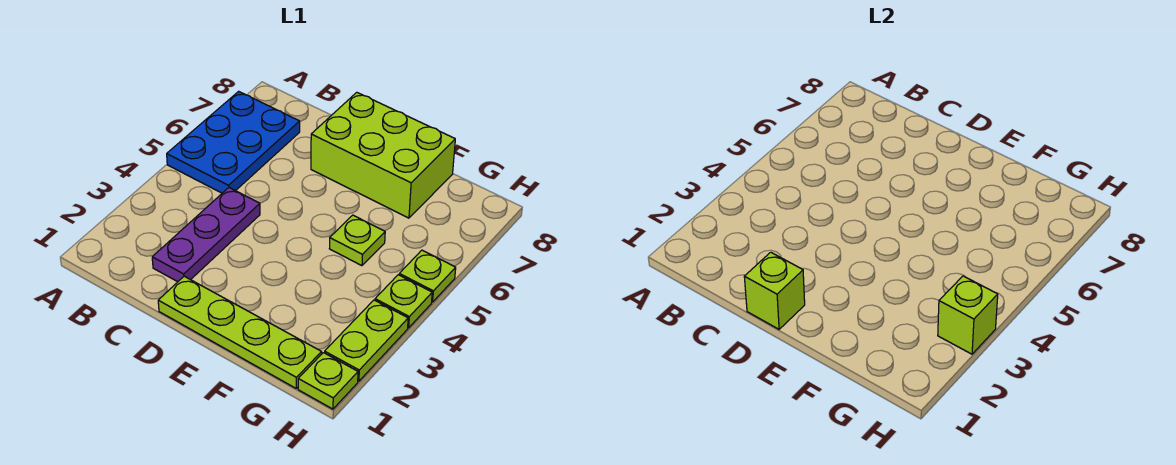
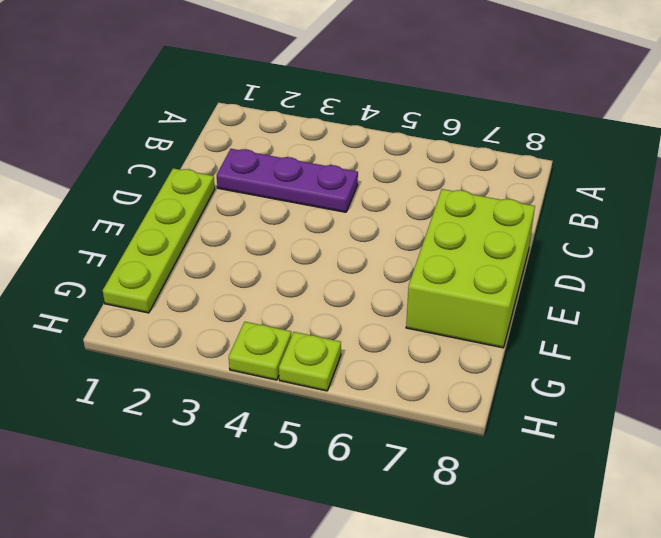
none -> blue plate A5:B7 level 1
none -> lime plate F5 level 1

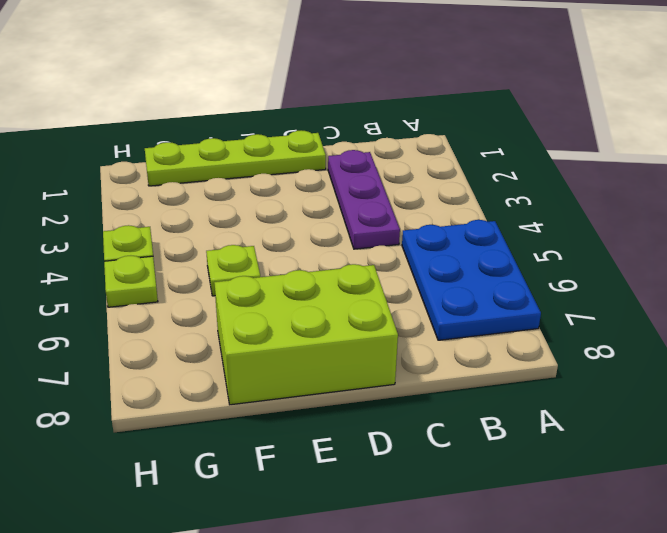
none -> lime plate H1 level 1
none -> lime plate H2:H3 level 1

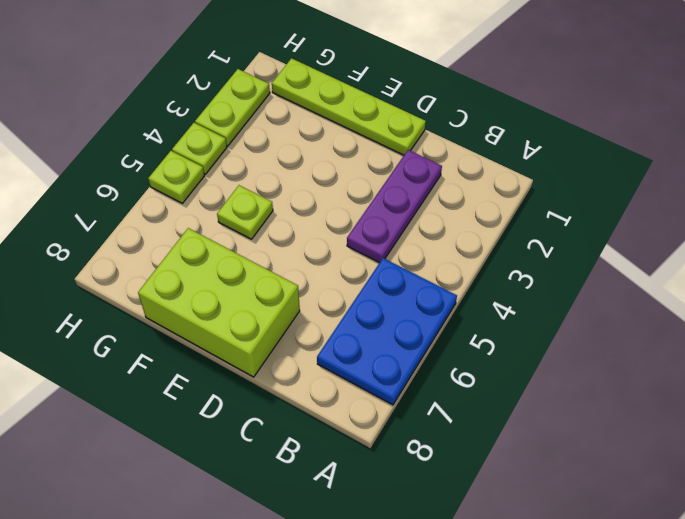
none -> lime plate H1 level 1
none -> lime brick D1 level 2

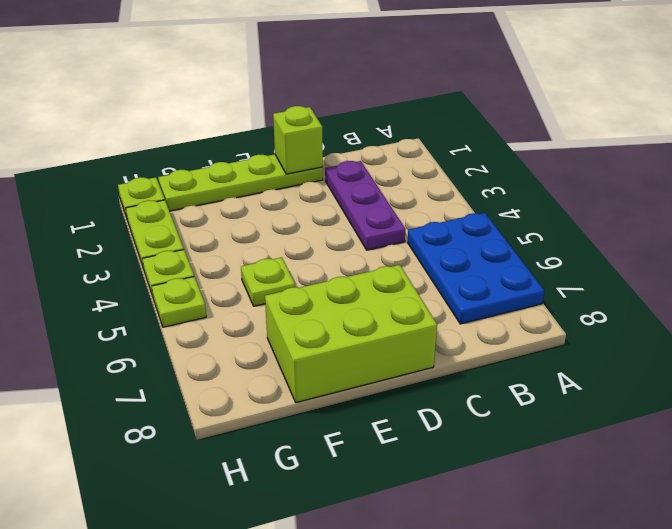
none -> lime brick H3 level 2

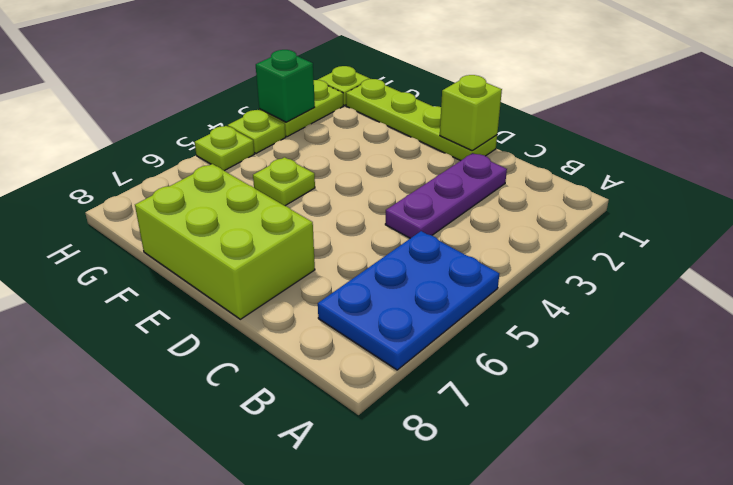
green brick H3 level 2 -> lime brick H3 level 2

